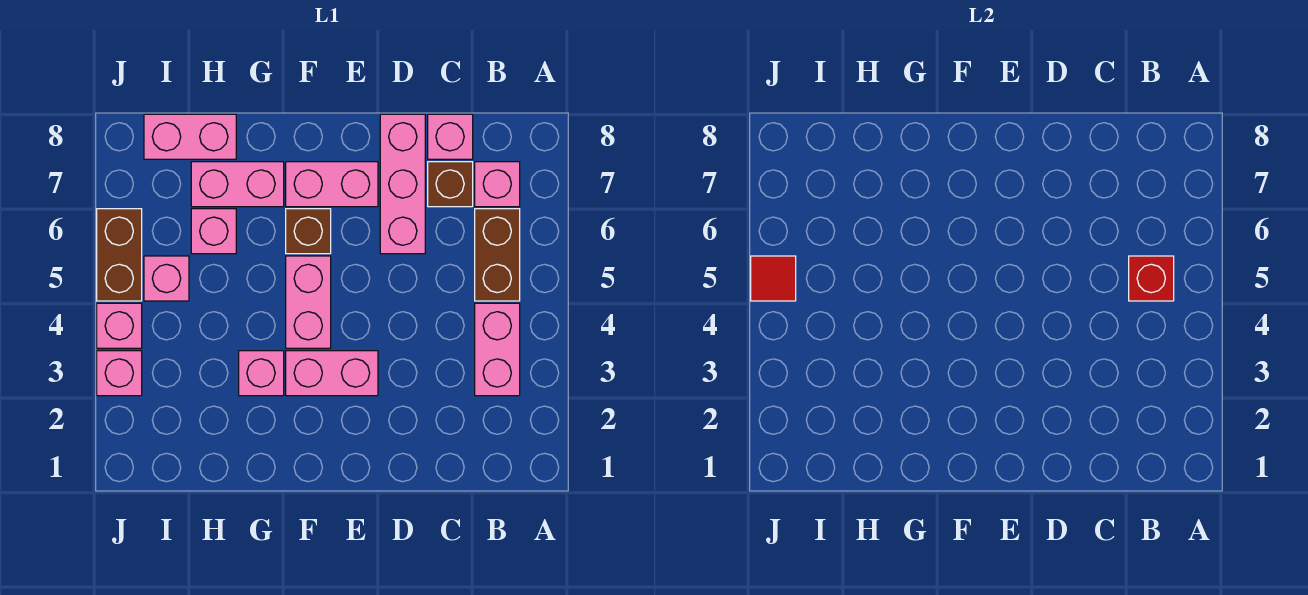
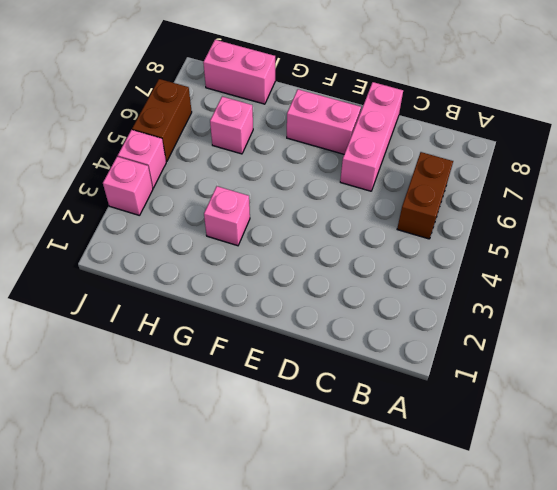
none -> pink brick B3:B4 level 1
none -> pink brick B7 level 1
none -> brown brick C7 level 1

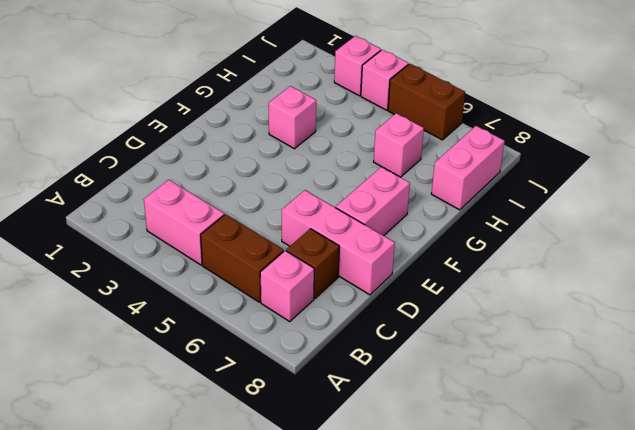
none -> pink brick C8 level 1
none -> pink brick E3:F3 level 1
none -> pink brick F4:F5 level 1

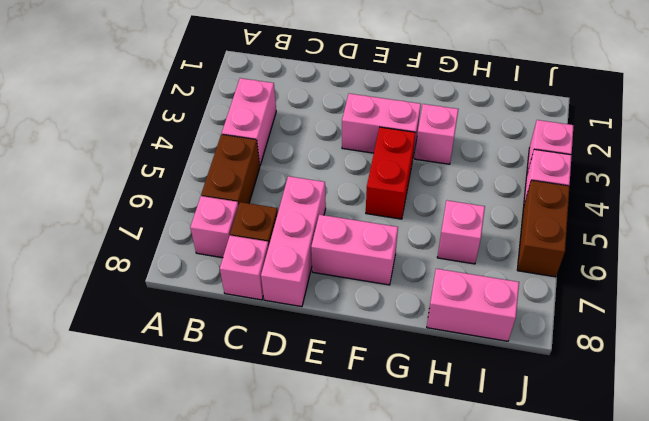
red brick F4:F5 level 1 -> pink brick F4:F5 level 1
none -> brown brick F6 level 1
none -> pink brick G7:H7 level 1
none -> pink brick I5 level 1

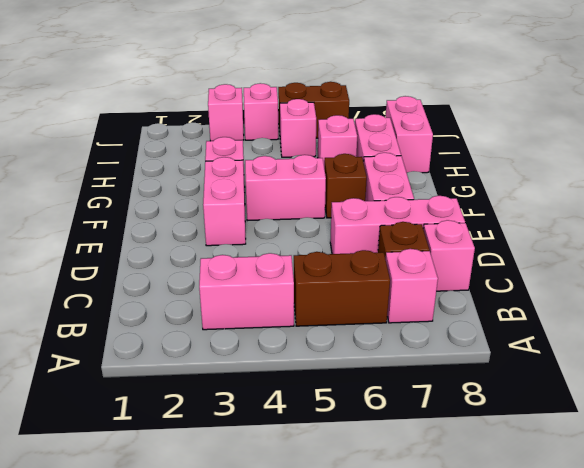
none -> red brick B5 level 2
none -> red tile J5 level 2

